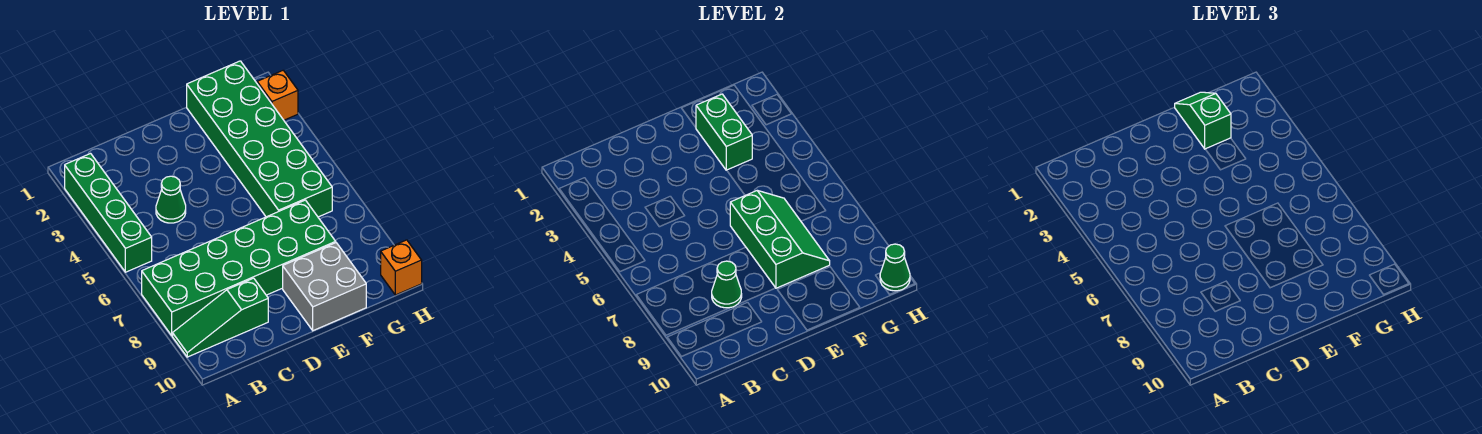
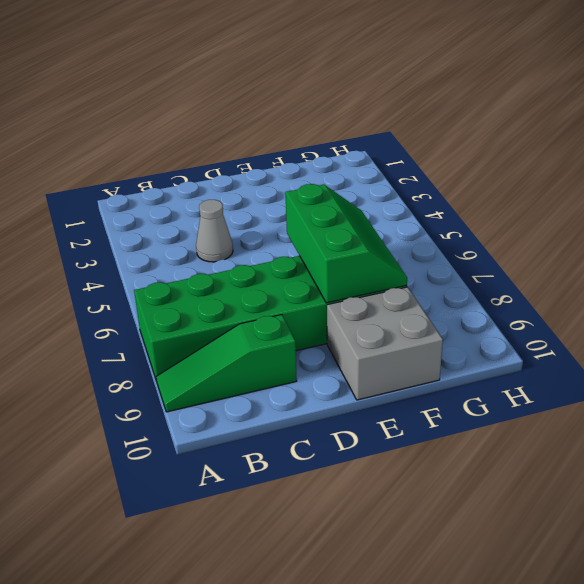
grey cone C4 level 1 -> green cone C4 level 1
none -> green brick A2:A5 level 1
none -> green brick F1:G6 level 1
none -> orange brick H2 level 1

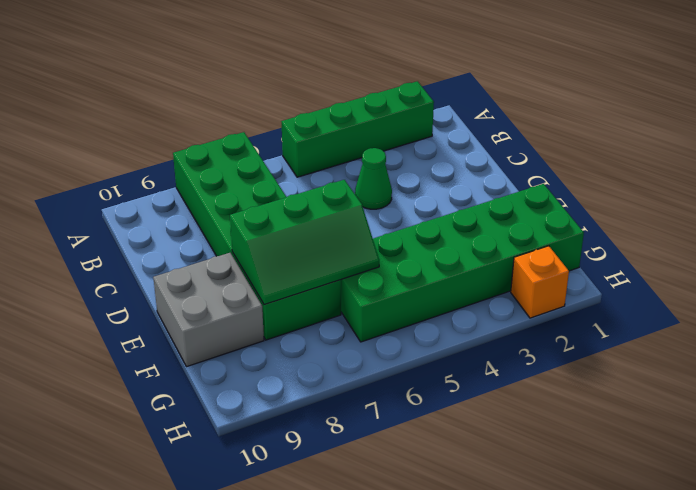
none -> green slope A9:C9 level 1 top C
none -> orange brick H10 level 1
none -> green cone C8 level 2

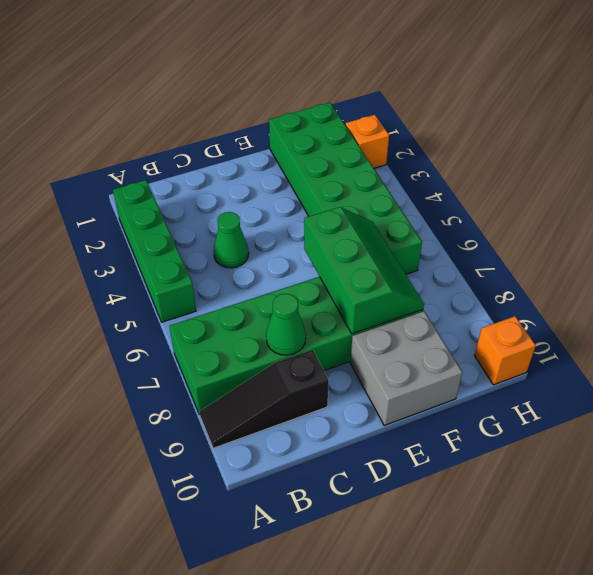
black slope A9:C9 level 1 top C -> green slope A9:C9 level 1 top C
none -> green brick F2:F3 level 2
none -> green cone H10 level 2
none -> green slope F1:F2 level 3 top 2

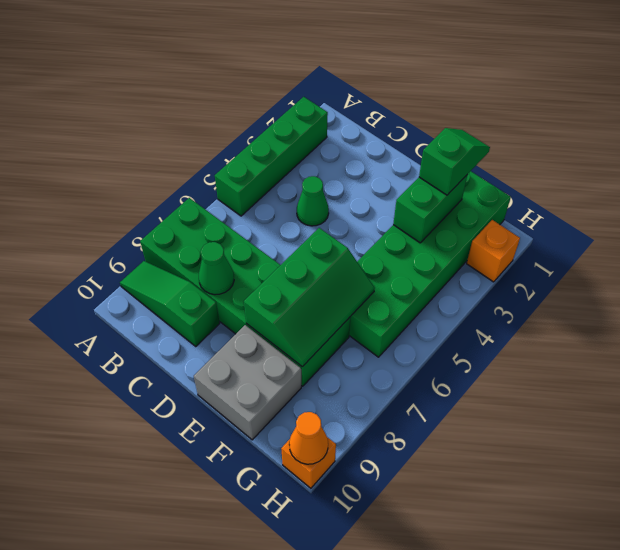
orange cone H10 level 2 -> green cone H10 level 2

